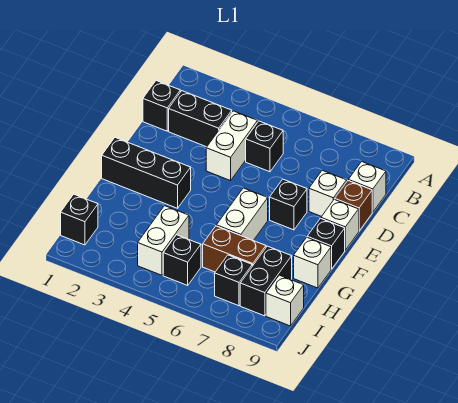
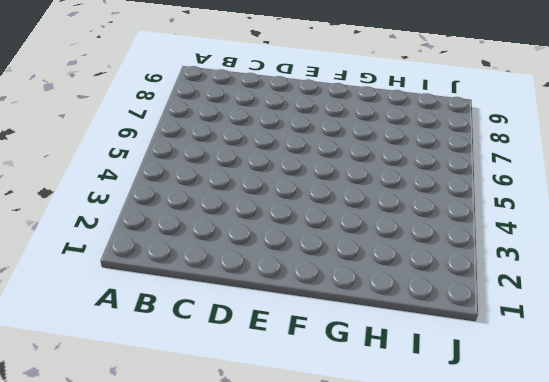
none -> black brick C1 level 1
none -> black brick C2:C3 level 1
none -> white brick C4:D4 level 1

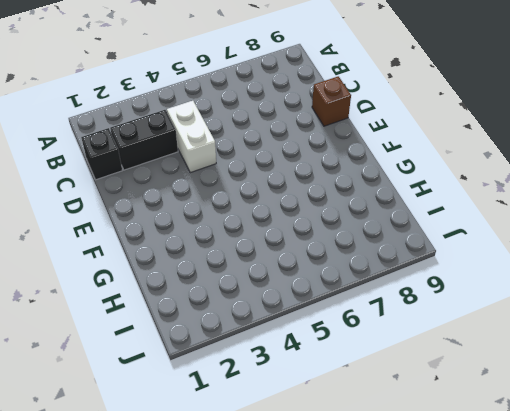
none -> black brick C5 level 1
none -> white brick C9 level 1
none -> white brick D8 level 1

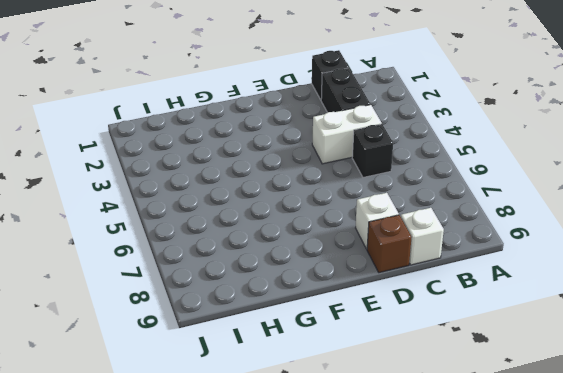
none -> black brick E7 level 1
none -> white brick E9 level 1
none -> black brick F1:F3 level 1

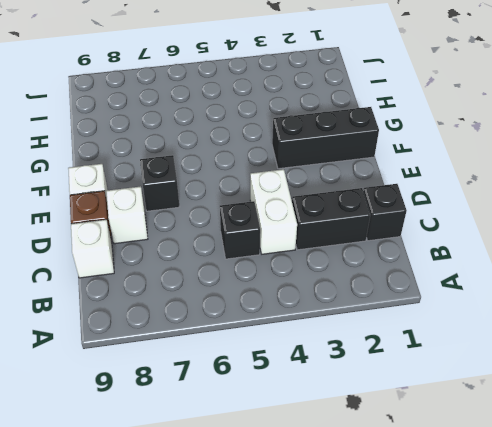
none -> white brick F6:G6 level 1
none -> black brick F9 level 1
none -> white brick G9 level 1

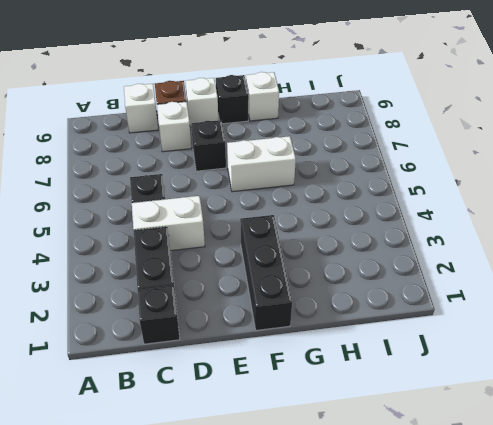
none -> white brick H4:I4 level 1
none -> brown brick H6:H7 level 1
none -> black brick H8:I8 level 1

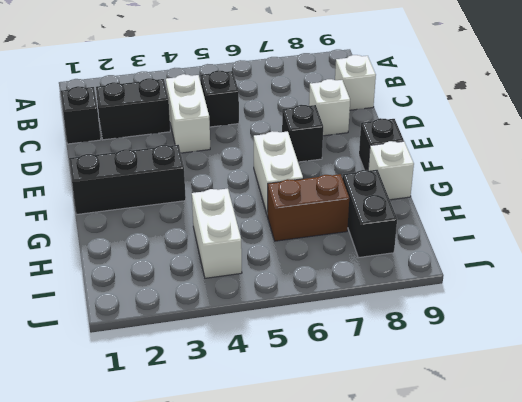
none -> brown brick D9 level 1
none -> white brick E9 level 1
none -> black brick I1 level 1

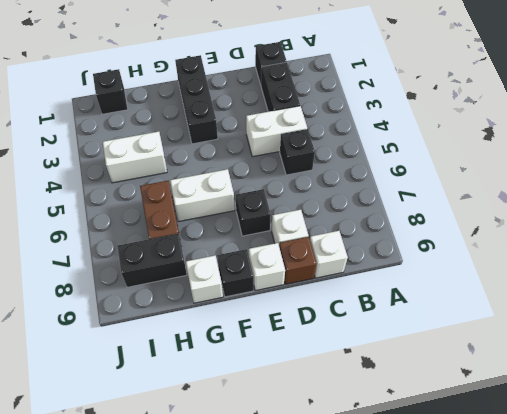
none -> black brick I5 level 1
none -> black brick I7 level 1
none -> white brick I9 level 1

